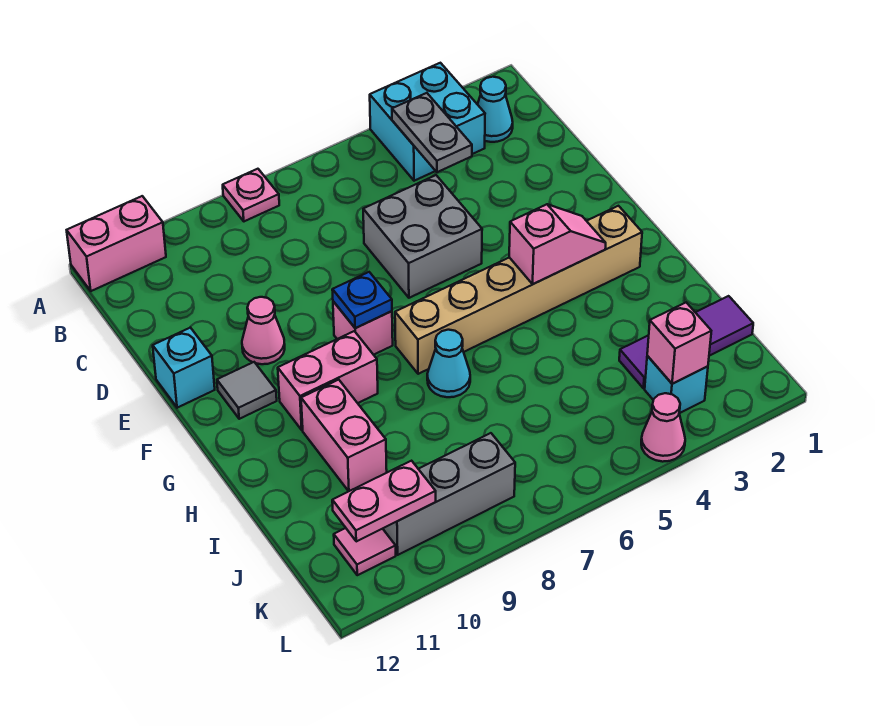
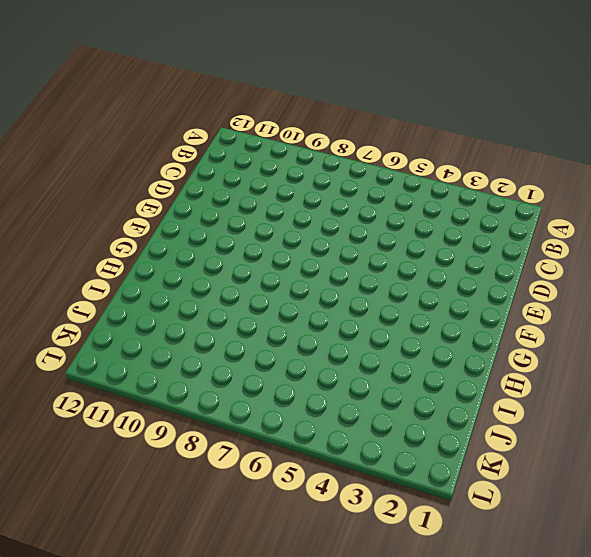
none -> cyan brick A3:B4 level 1
none -> pink plate A8 level 1
none -> pink brick A11:A12 level 1

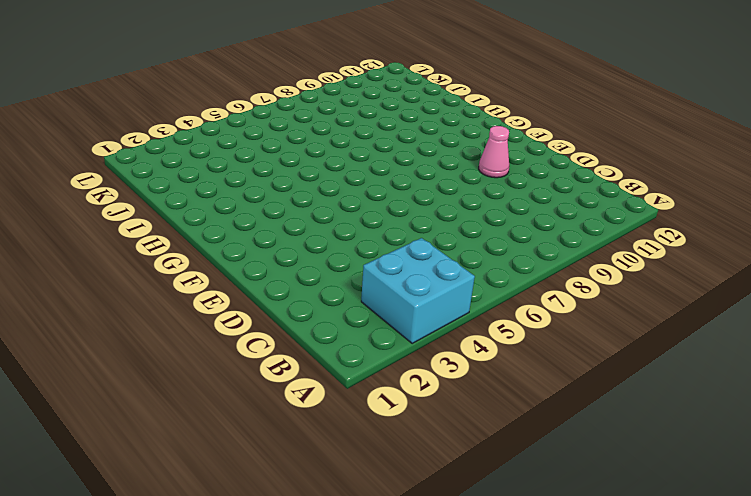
none -> pink plate A8 level 1
none -> pink brick A11:A12 level 1
none -> cyan cone B2 level 1

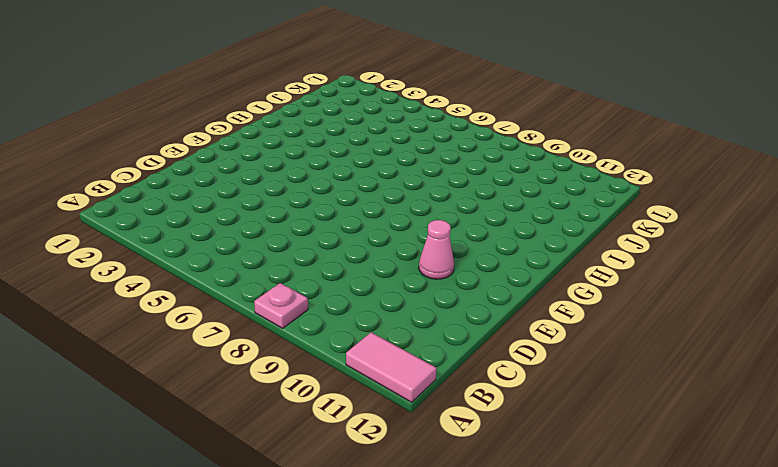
pink tile A11:A12 level 1 -> pink brick A11:A12 level 1
none -> cyan brick A3:B4 level 1
none -> cyan cone B2 level 1
none -> grey brick D5:E6 level 1

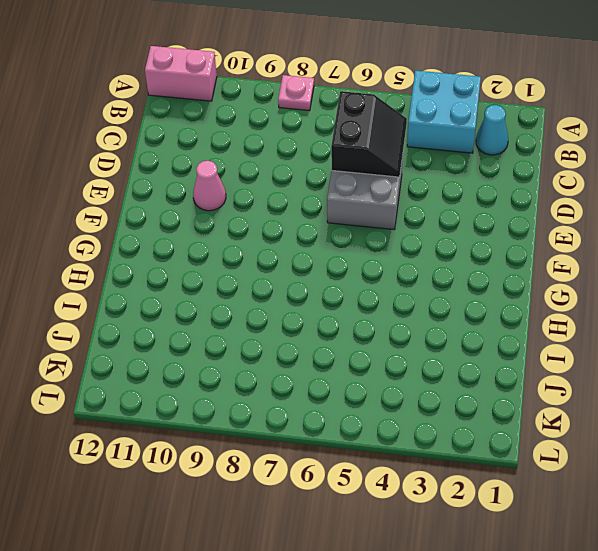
black slope C5:D6 level 2 top 6 -> none
none -> cyan brick E12 level 1
none -> pink brick F8 level 1
none -> grey tile F11 level 1

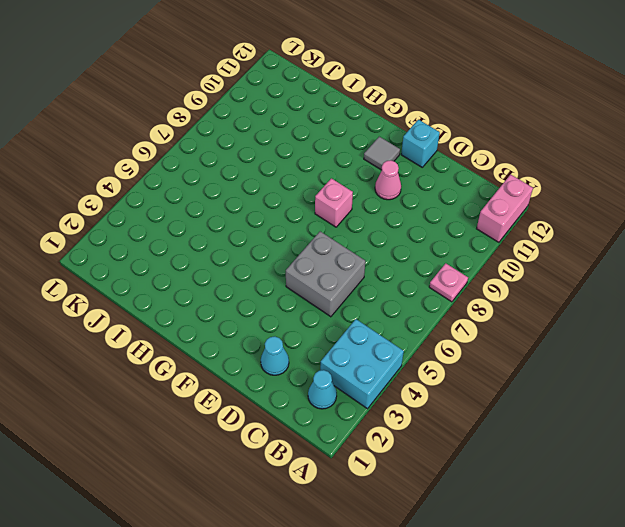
cyan cone D2 level 1 -> cyan cone H7 level 1
none -> tan brick G2:G7 level 1
none -> pink brick G9:G10 level 1
none -> pink brick H10:I10 level 1

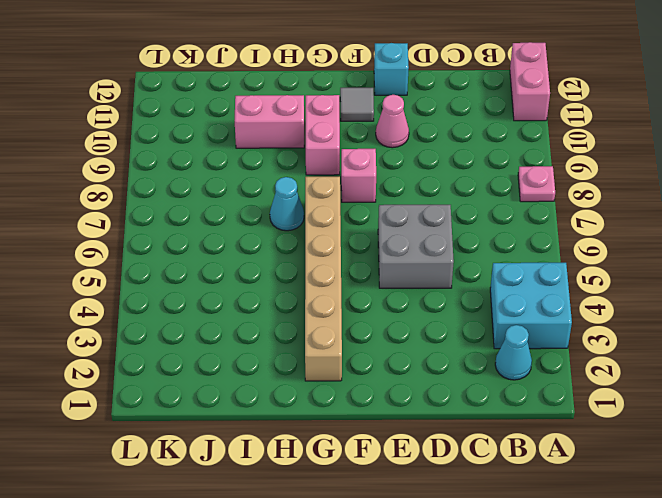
none -> purple tile J1:J3 level 1
none -> cyan brick K3 level 1
none -> grey brick K8:K10 level 1

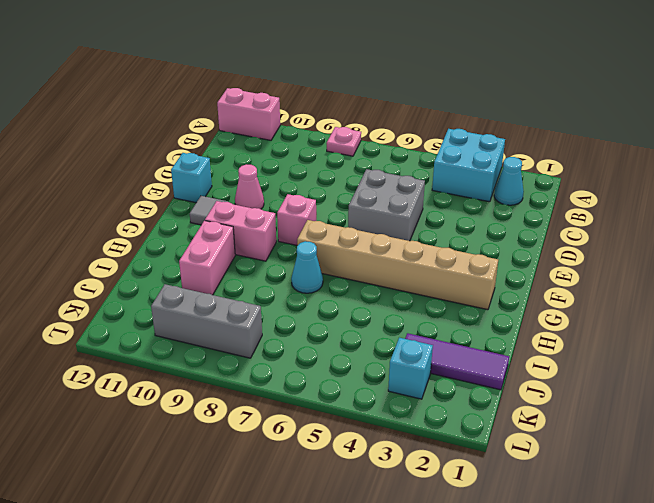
none -> pink tile K11 level 1
none -> pink cone L4 level 1
none -> grey plate B4:C4 level 2

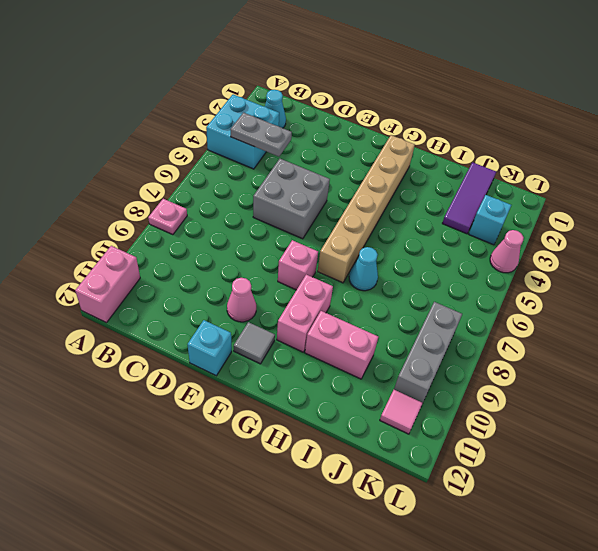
none -> blue plate F8 level 2
none -> pink slope G3:G4 level 2 top 4
none -> pink brick K3 level 2

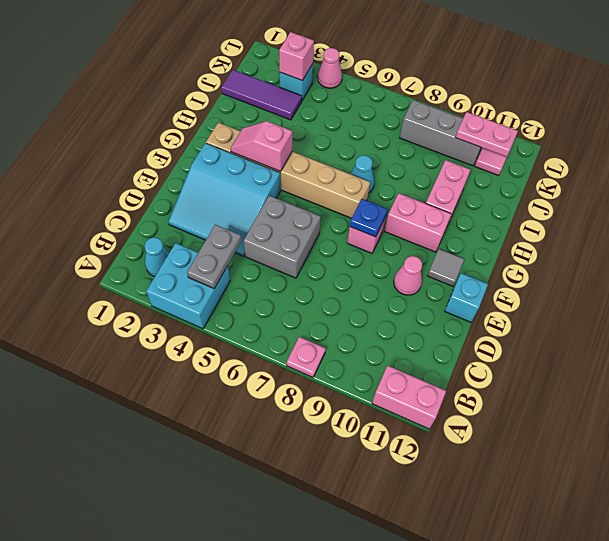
cyan slope D2:F4 level 1 top F -> none

